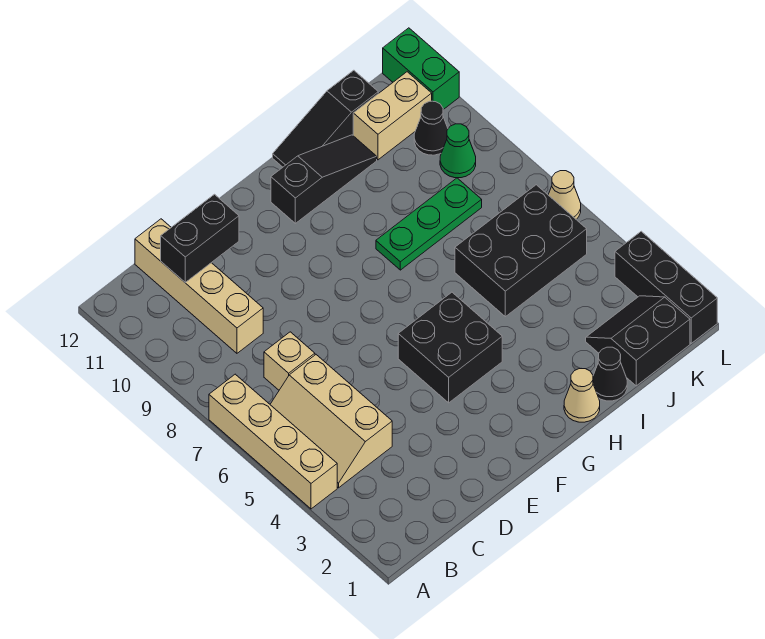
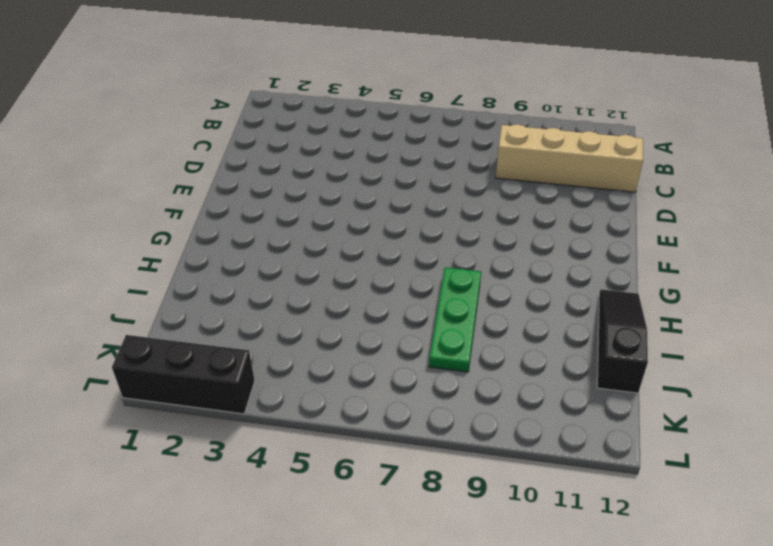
none -> tan brick A4:A7 level 1
none -> tan slope B4:C6 level 1 top C
none -> tan brick C7 level 1

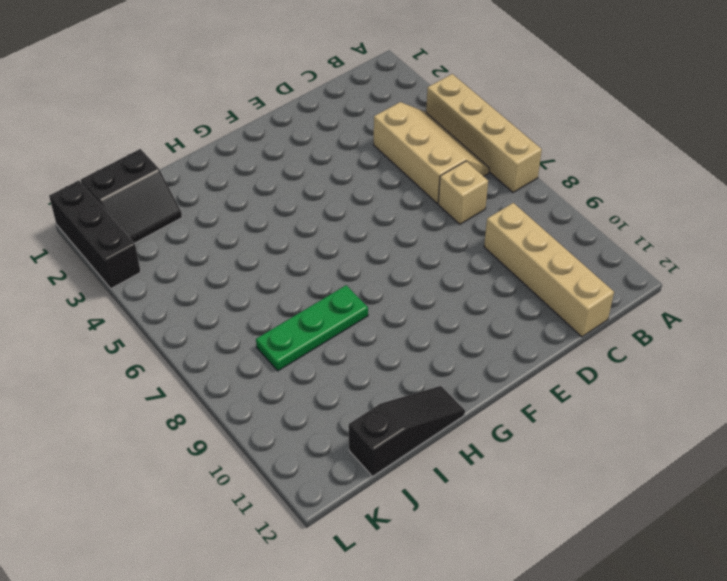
none -> black brick F4:G5 level 1
none -> black slope G11:I11 level 1 top G
none -> tan cone H1 level 1

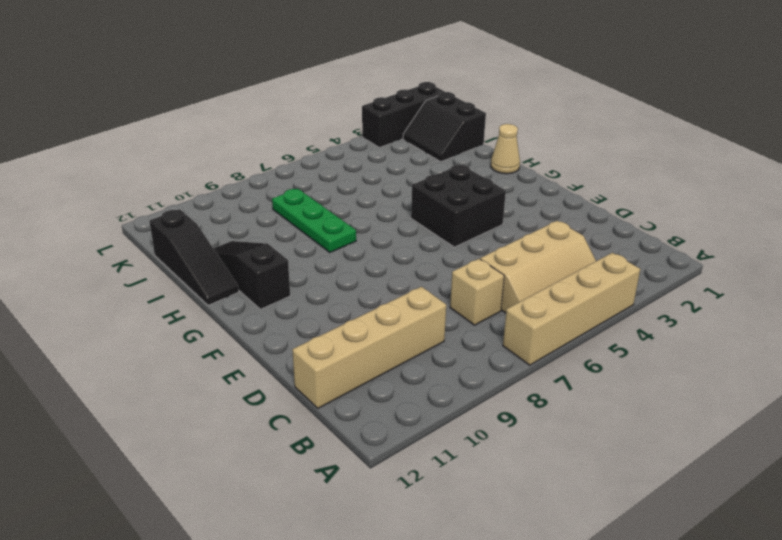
none -> black cone I1 level 1
none -> black brick I5:K6 level 1
none -> tan brick J11:K11 level 1

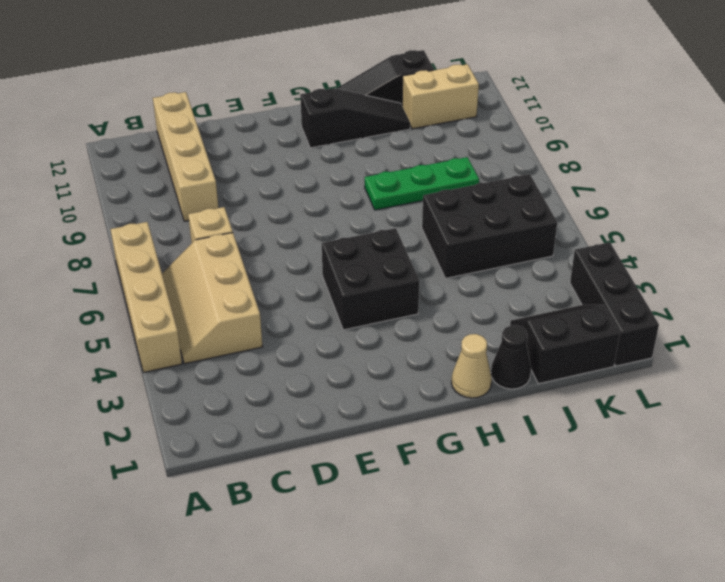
none -> green cone K9 level 1
none -> black cone K10 level 1
none -> tan cone L6 level 1

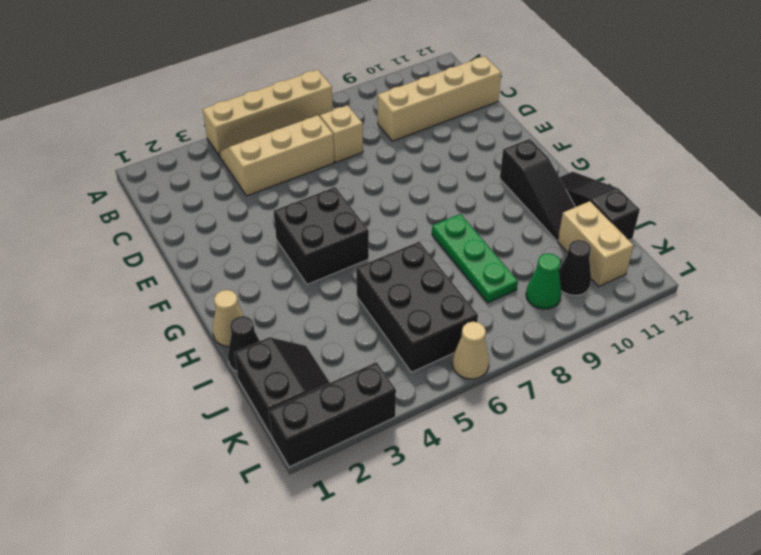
none -> green brick L11:L12 level 1
none -> black brick C11:D11 level 2

